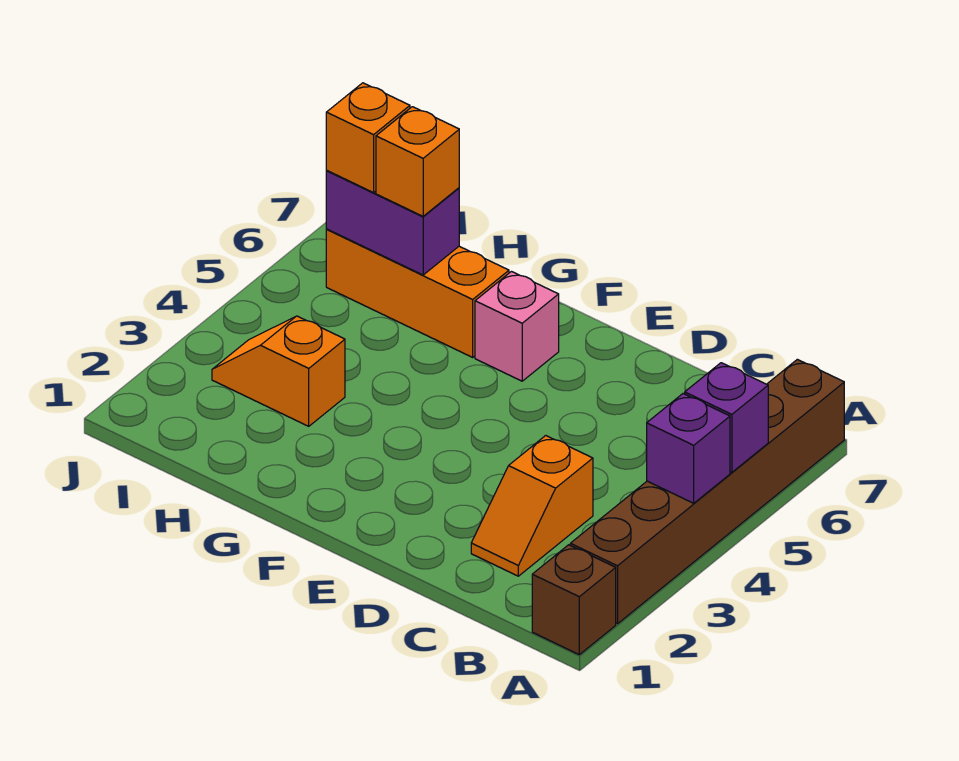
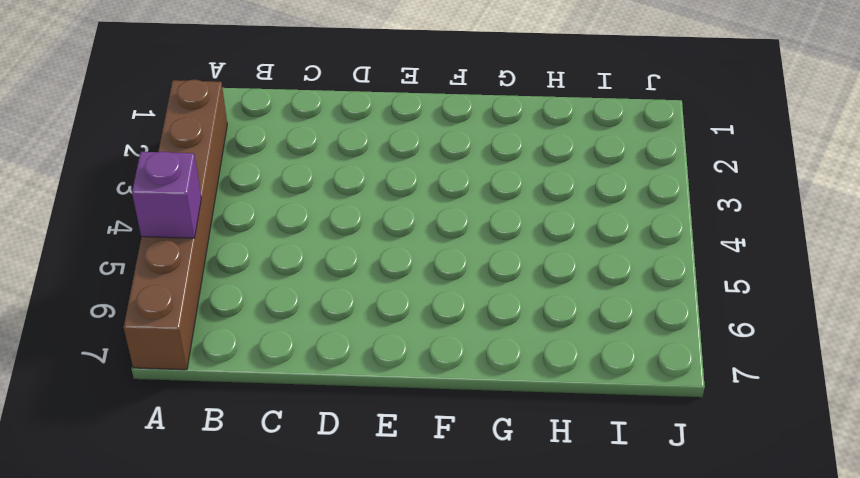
none -> brown brick A1 level 1
none -> orange slope C2:C3 level 1 top 3

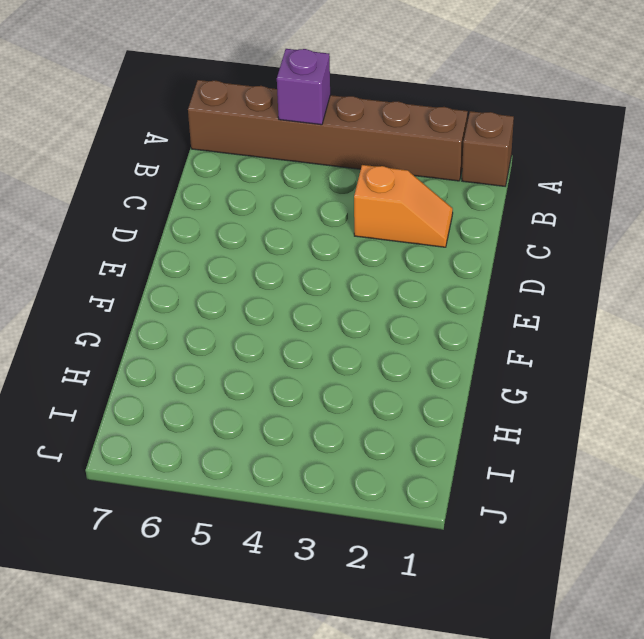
none -> pink brick F6 level 1
none -> orange brick G6:I6 level 1

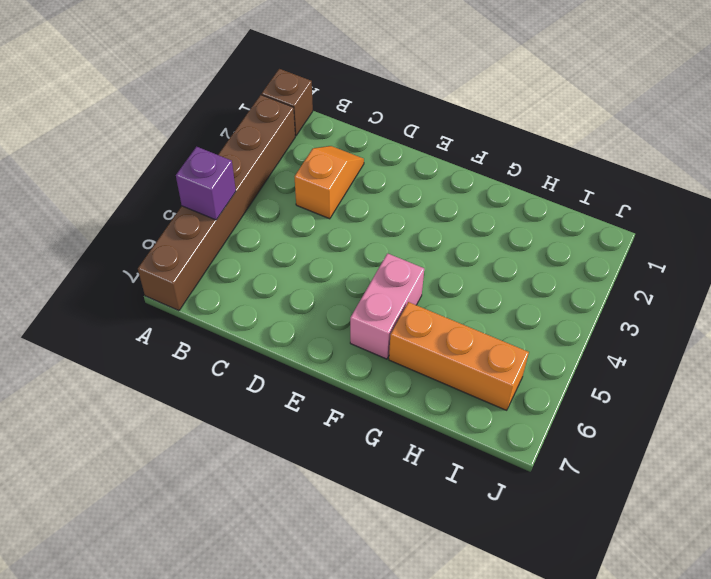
pink brick F5:F6 level 1 -> pink brick F6 level 1
none -> orange slope H3:I3 level 1 top H
none -> purple brick A4 level 2

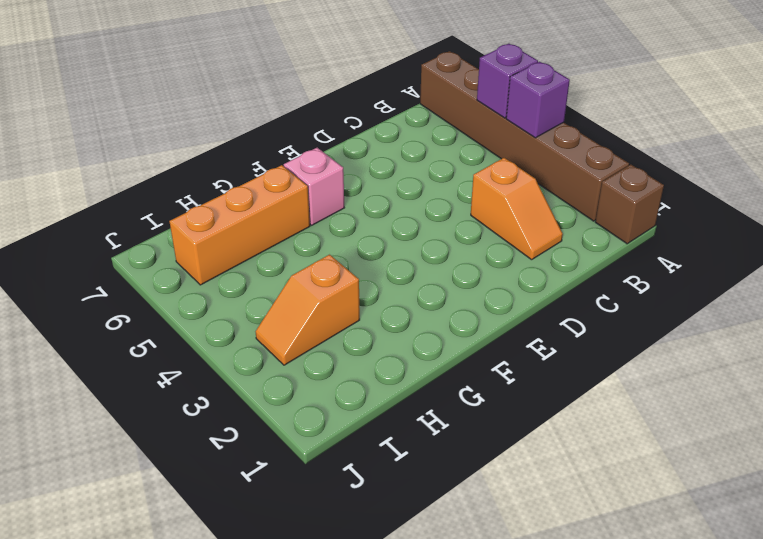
none -> purple brick H6:I6 level 2
none -> orange brick H6 level 3

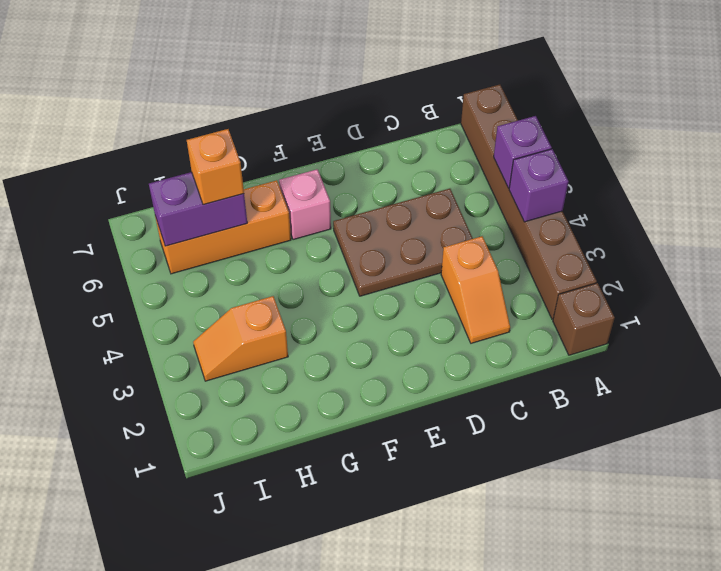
brown plate C4:E5 level 1 -> none
none -> orange brick I6 level 3

